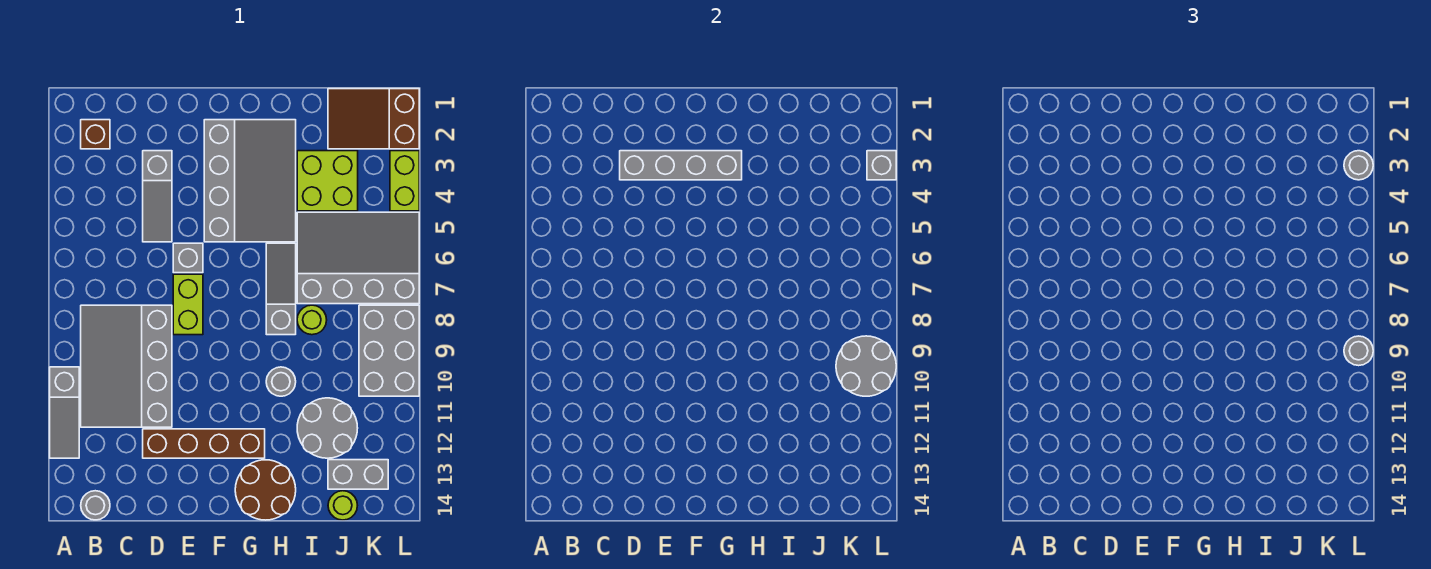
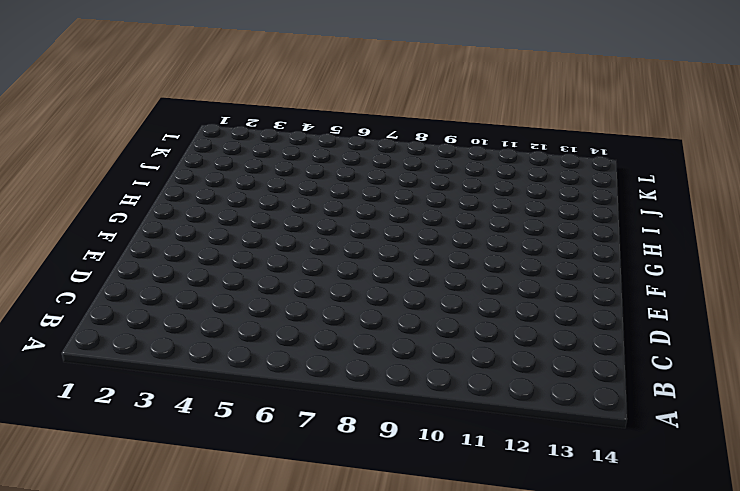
none -> grey slope A10:A12 level 1 top 10
none -> brown brick B2 level 1
none -> grey slope B8:D11 level 1 top D

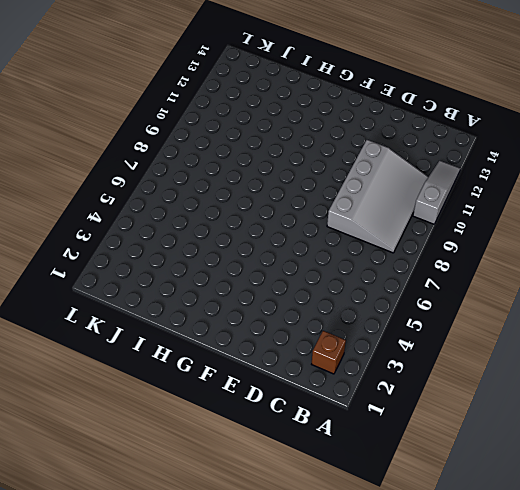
none -> grey round brick B14 level 1
none -> grey slope D3:D5 level 1 top 3
none -> brown brick D12:G12 level 1

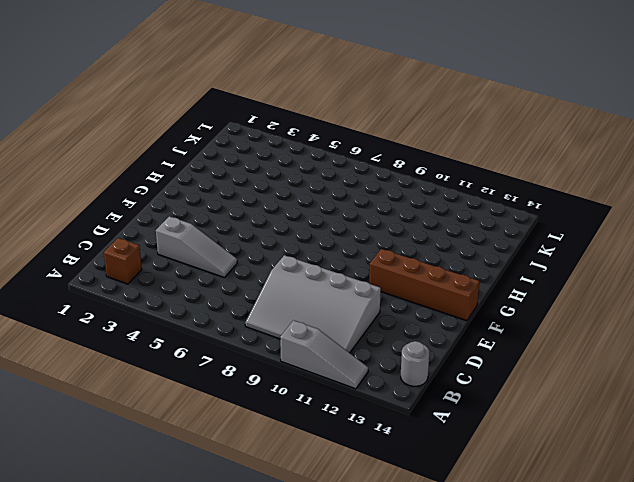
brown brick F11:F14 level 1 -> brown brick D12:G12 level 1
none -> grey brick E6 level 1
none -> lime brick E7:E8 level 1
none -> grey slope F2:H5 level 1 top F

